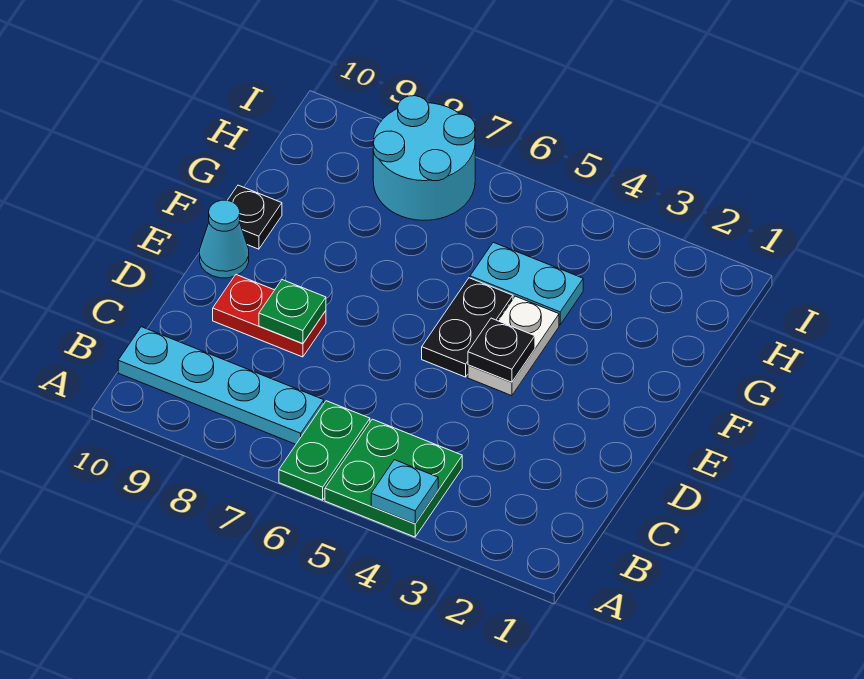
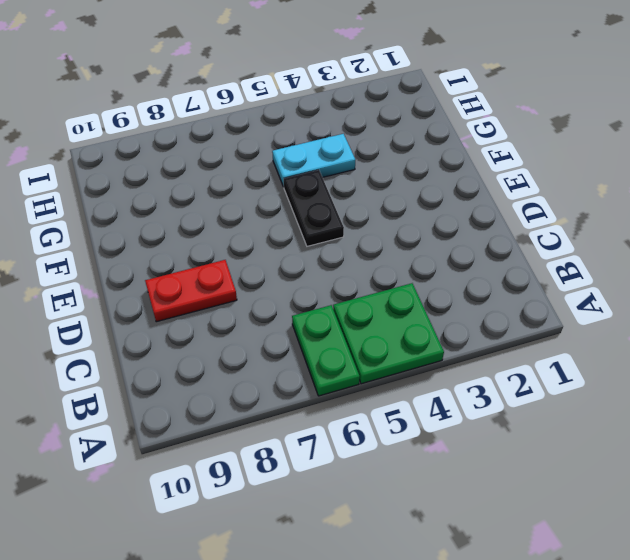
none -> cyan plate B7:B10 level 1
none -> white plate E4:F4 level 1
none -> cyan cone E10 level 1

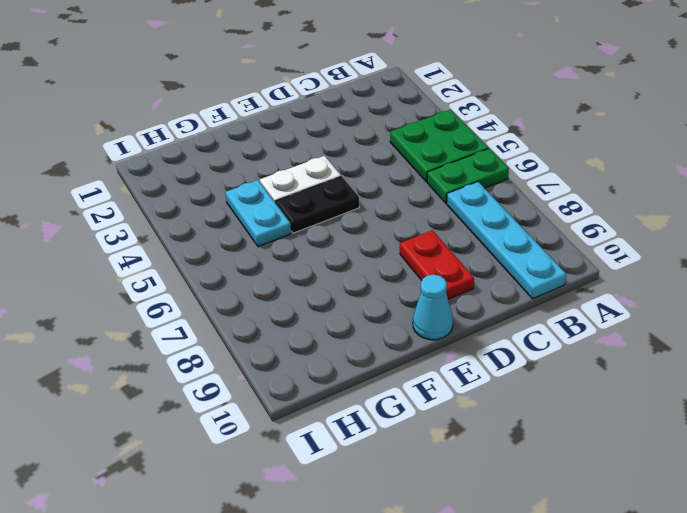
none -> black plate F10 level 1
none -> cyan round brick H7:I8 level 1
none -> cyan plate A4 level 2

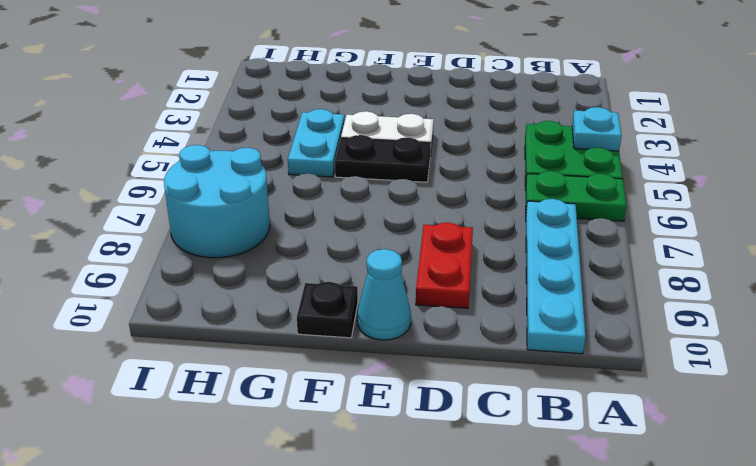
none -> green plate D8 level 2
none -> black plate E4 level 2

